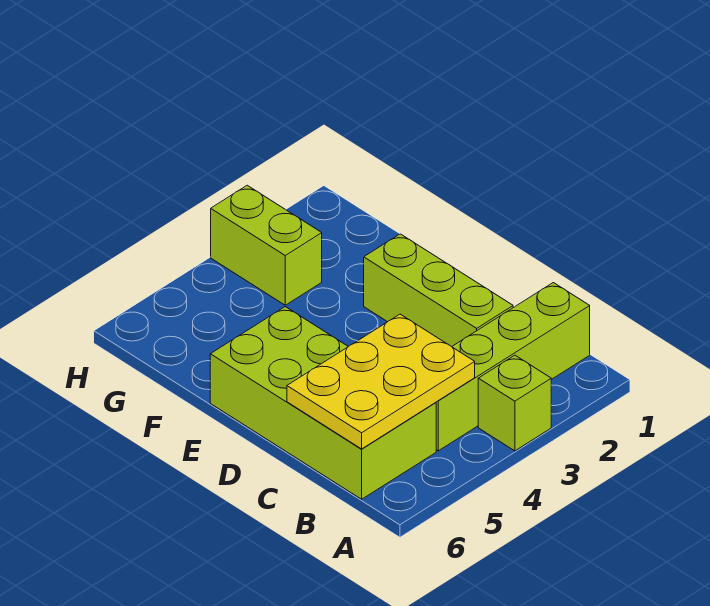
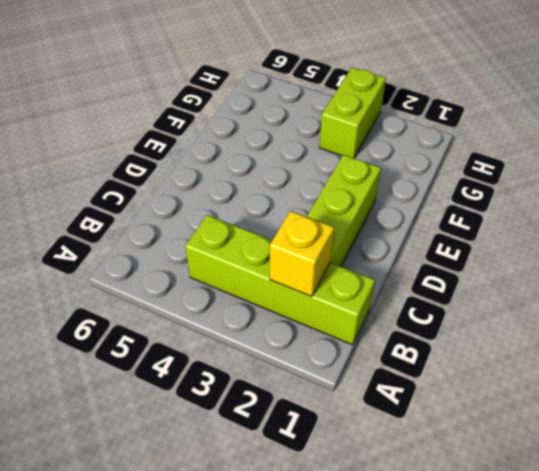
yellow brick B2 level 2 -> none
none -> lime brick A3 level 1
none -> lime brick B5:E6 level 1

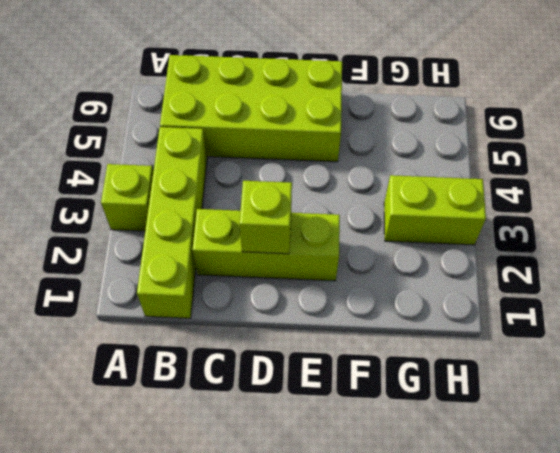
lime brick D2 level 2 -> none
none -> yellow plate B4:C6 level 2

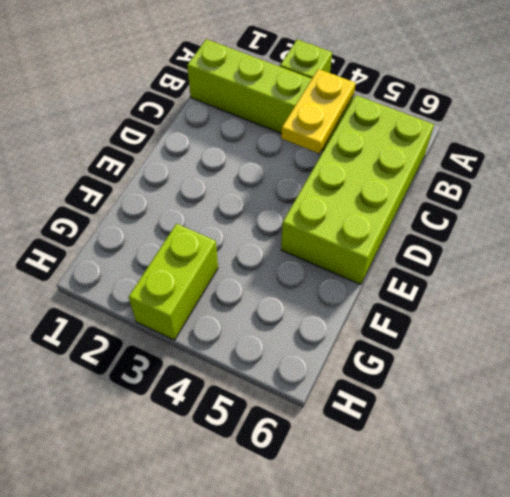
yellow plate B4:C4 level 2 -> yellow plate B4:C6 level 2
none -> lime brick C2:E2 level 1

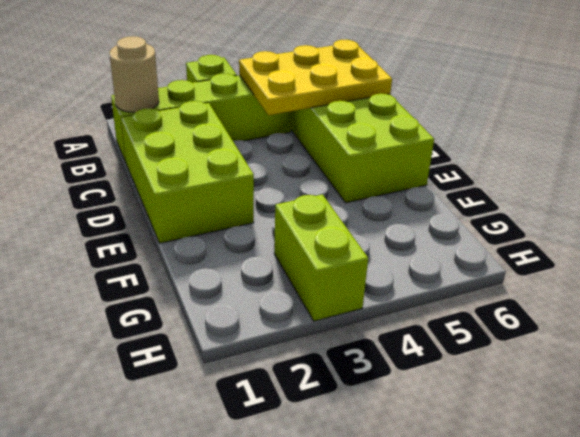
tan round brick B1 level 2 -> none
lime brick C1:E2 level 1 -> lime brick C2:E2 level 1

